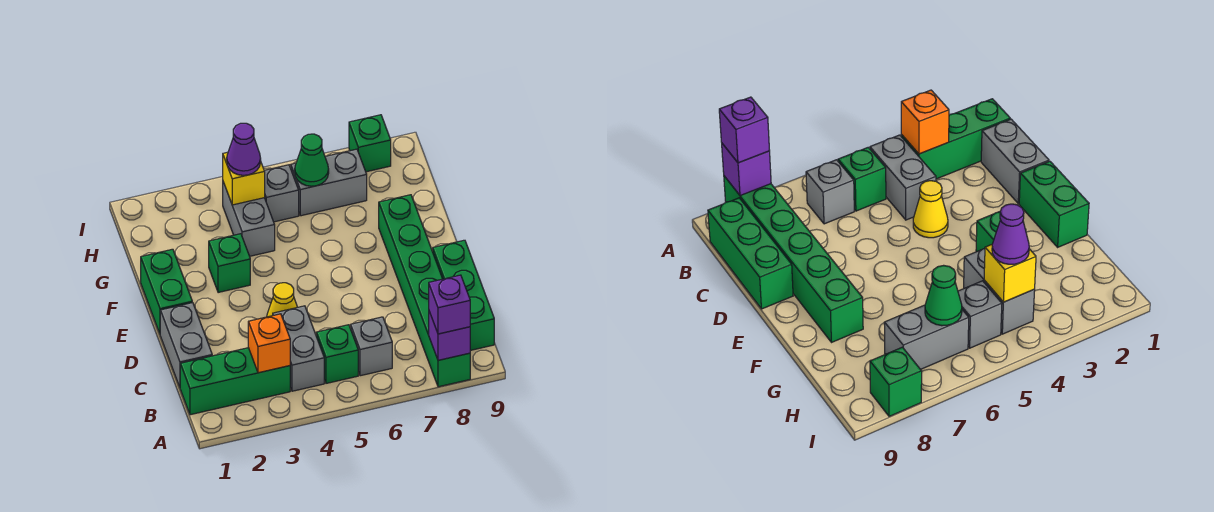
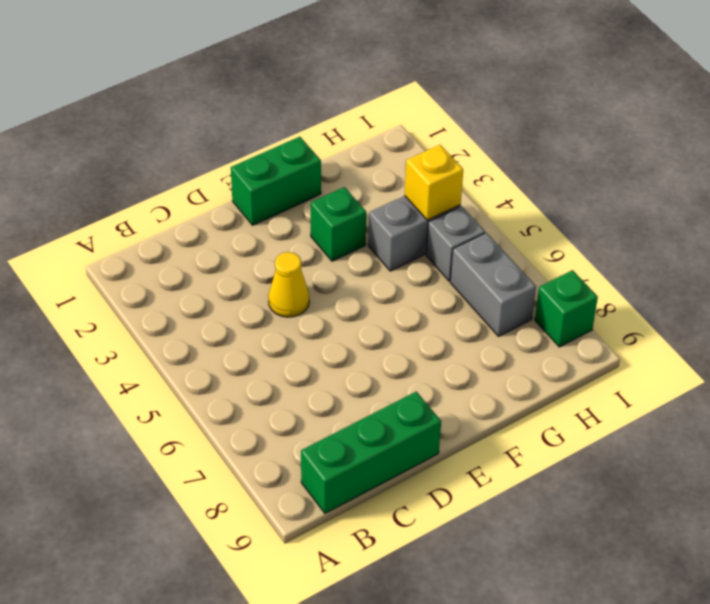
none -> green brick A8:F8 level 1
none -> green brick B1:B3 level 1
none -> grey brick B4:C4 level 1

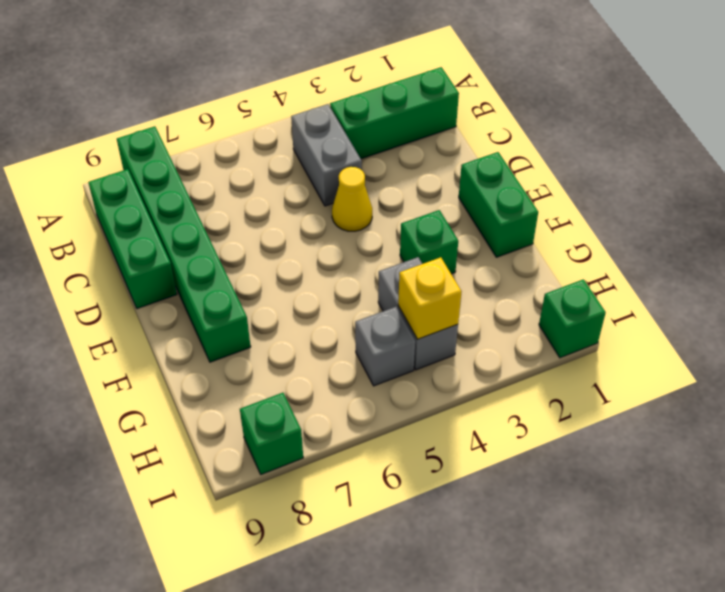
green brick I1 level 1 -> green brick B5 level 1
none -> grey brick B6 level 1
none -> grey brick C1:D1 level 1
none -> grey brick H6:H7 level 1

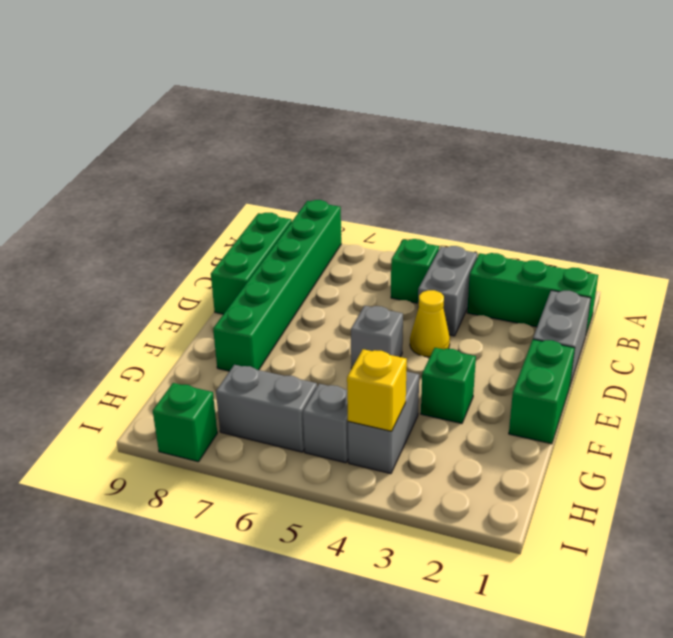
grey brick E5 level 1 -> grey brick B6 level 1
none -> purple brick A8 level 2
none -> orange brick B3 level 2
none -> green cone H6 level 2

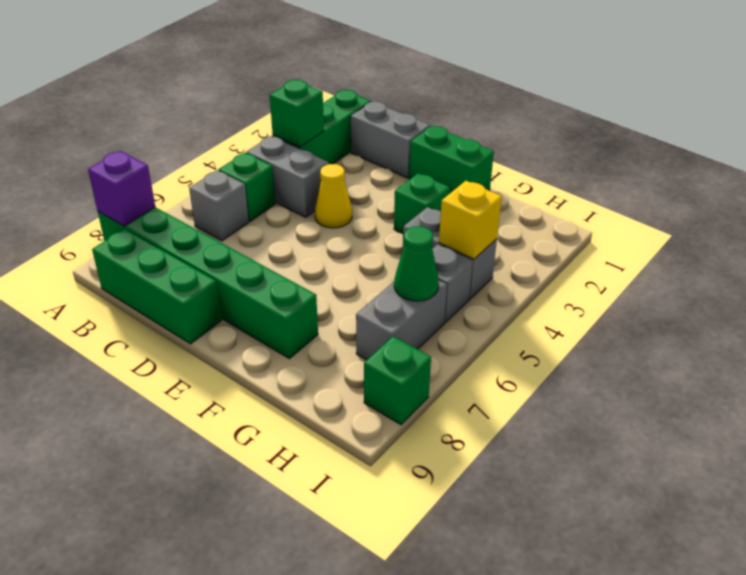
green brick B3 level 2 -> orange brick B3 level 2
none -> purple brick A8 level 3
none -> purple cone H4 level 3

